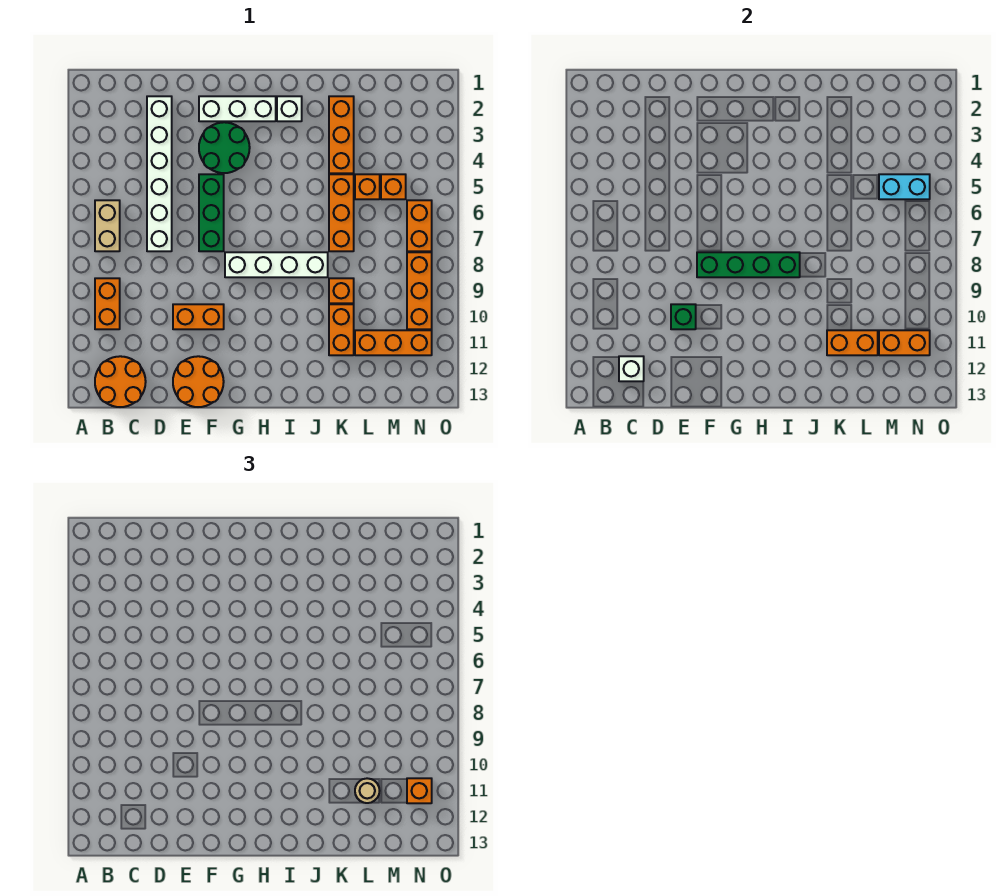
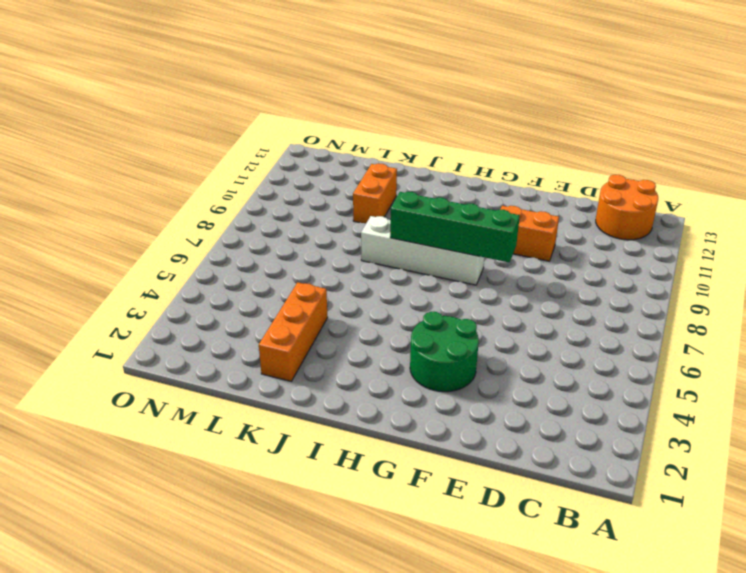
none -> tan brick B6:B7 level 1
none -> orange brick B9:B10 level 1
none -> white brick D2:D7 level 1

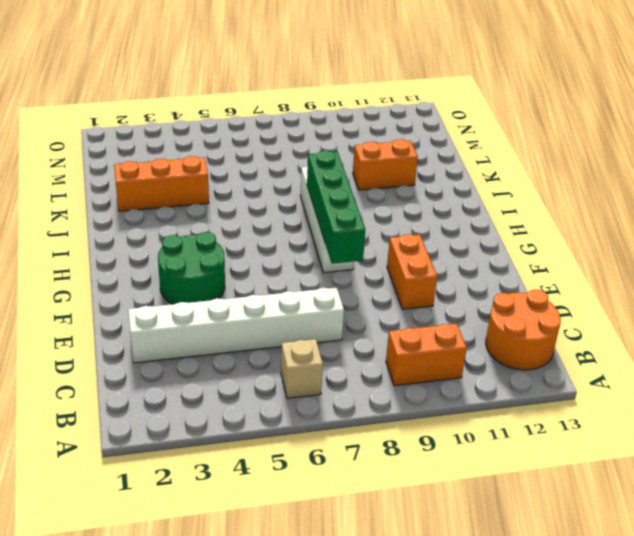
tan brick B6 level 1 -> tan brick B6:B7 level 1
none -> orange round brick E12:F13 level 1
none -> white brick F2:H2 level 1
none -> green brick F5:F7 level 1

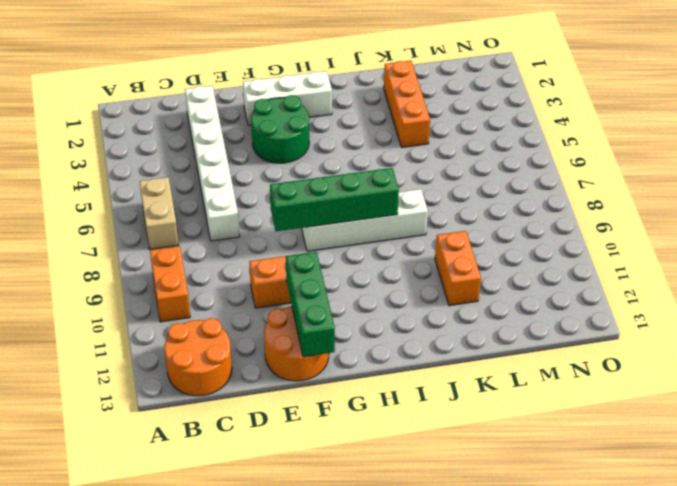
green brick F11:F13 level 2 -> green brick F5:F7 level 1
none -> white brick I2 level 1
none -> orange brick K5:K7 level 1
none -> orange brick K9 level 1

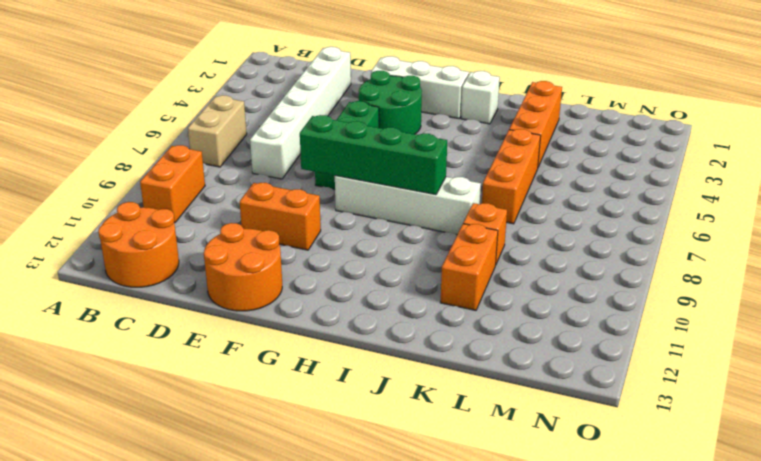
none -> orange brick L5 level 1
none -> orange brick L11:N11 level 1
none -> orange brick M5 level 1

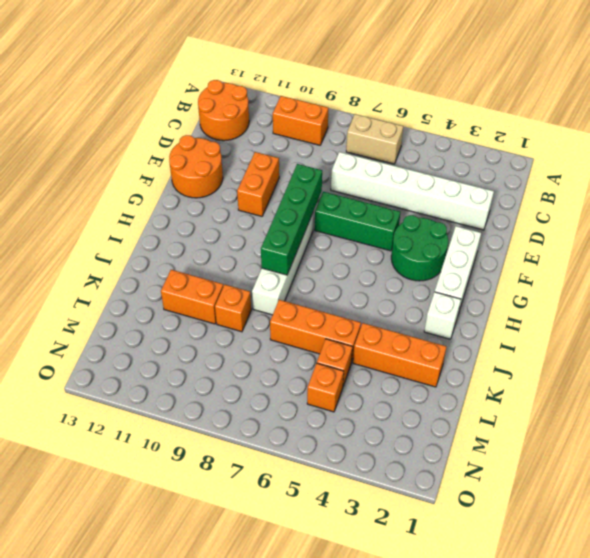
none -> orange brick L11:N11 level 1
none -> orange brick N6:N7 level 1
none -> orange brick N8:N10 level 1

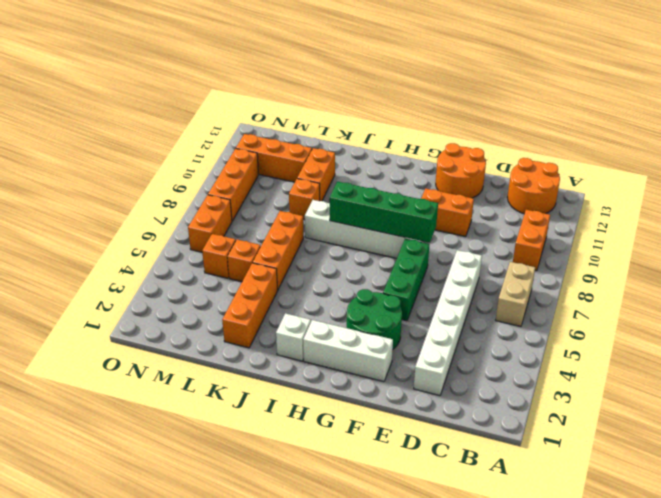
none -> white brick C12 level 2
none -> green brick E10 level 2
none -> orange brick K11:L11 level 2

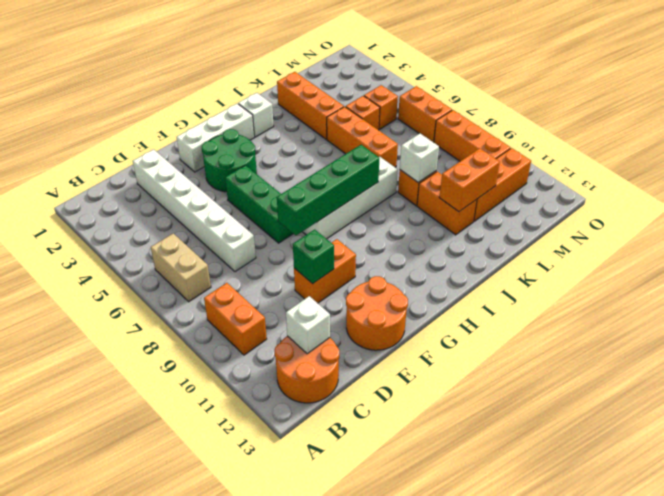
white brick K9 level 2 -> none
none -> cyan brick M5:N5 level 2
none -> orange brick M11:N11 level 2
none -> tan round brick L11 level 3

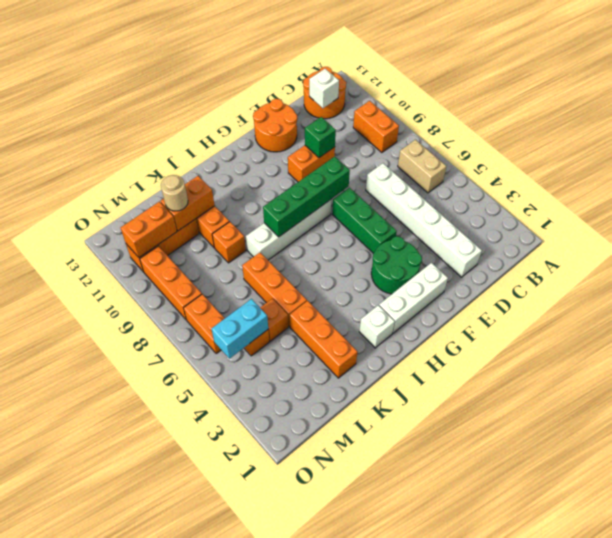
none -> orange brick N11 level 3

